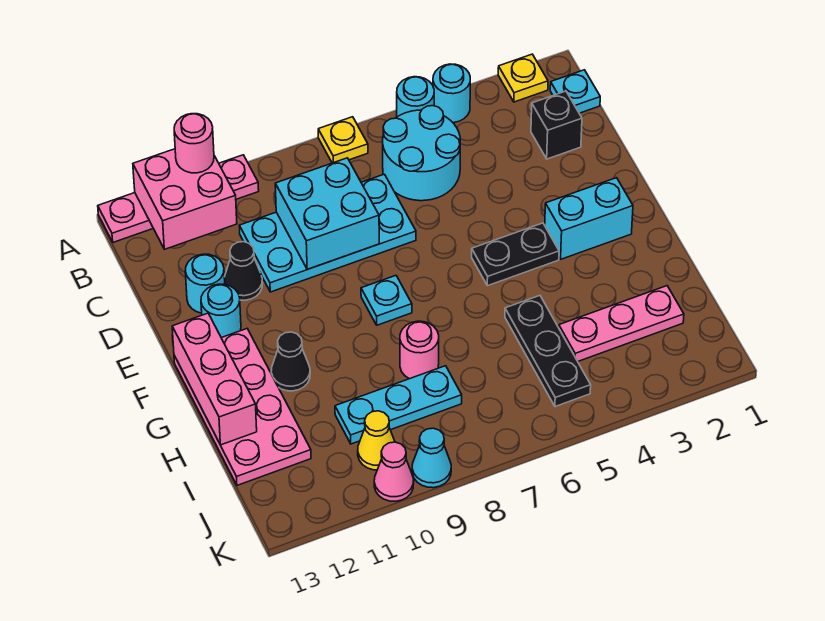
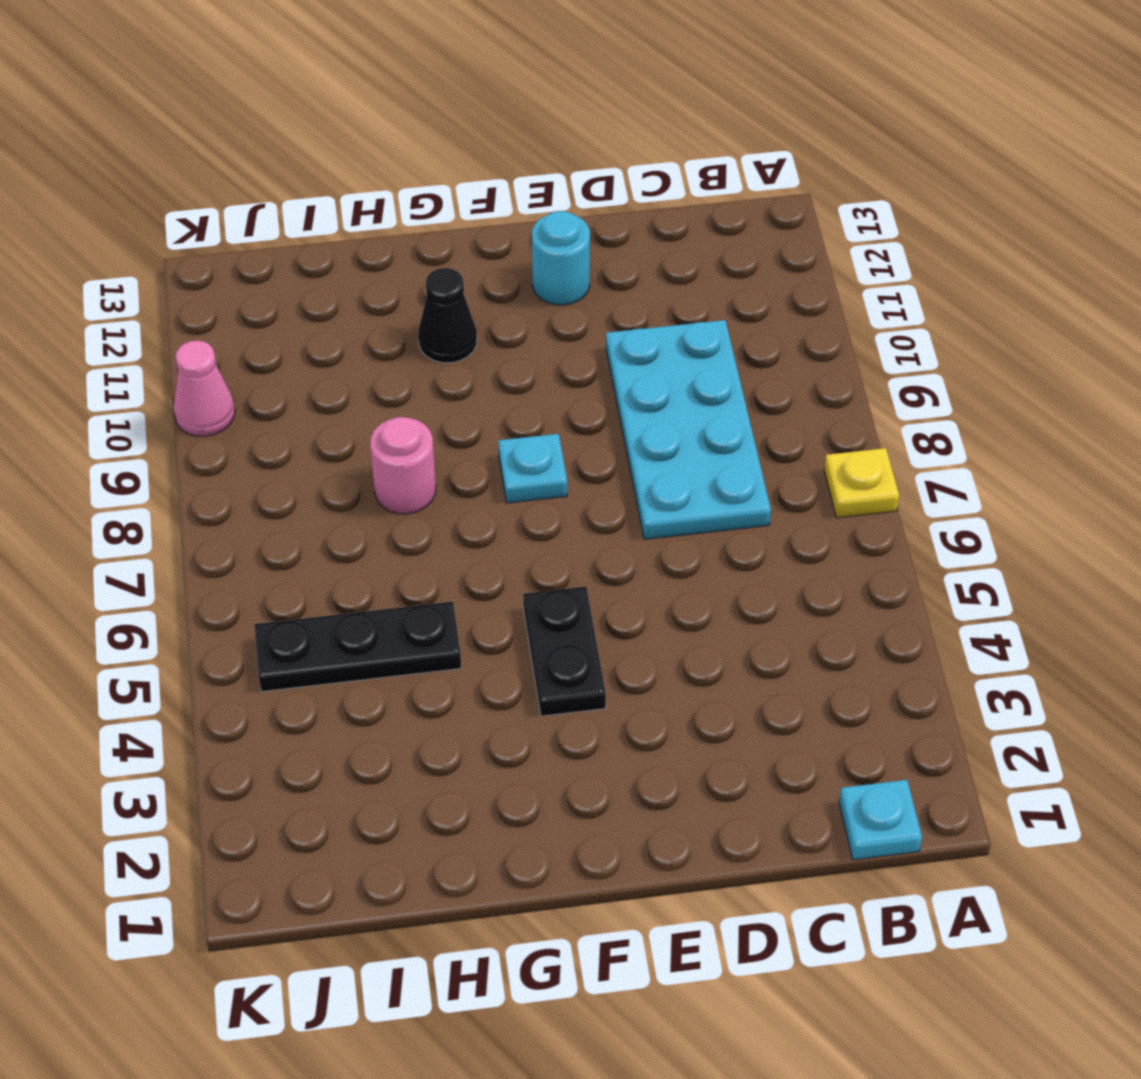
none -> yellow plate A2 level 1
none -> cyan round brick A4 level 1
none -> cyan round brick A5 level 1

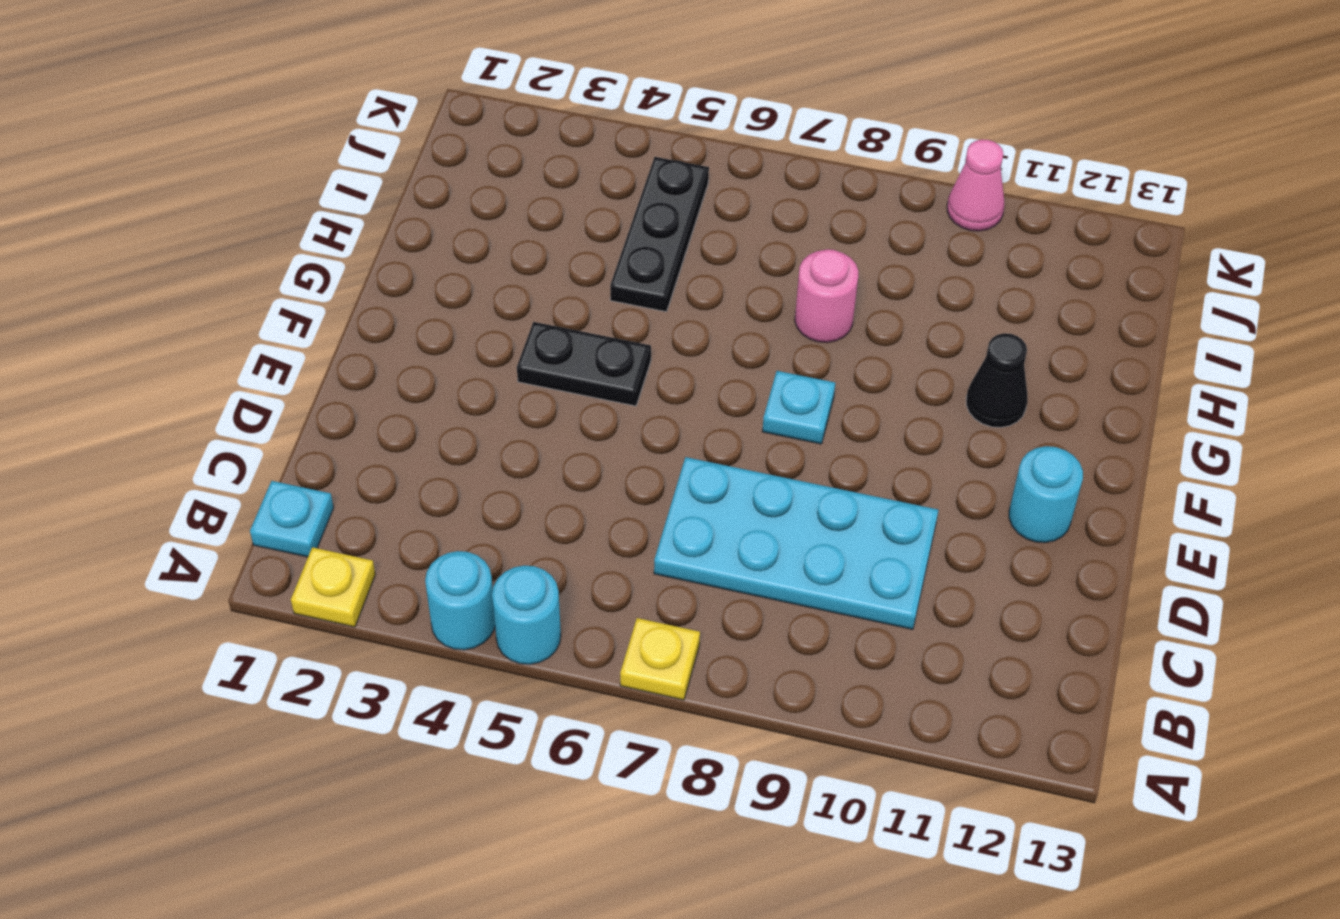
none -> pink plate A10:A13 level 1
none -> cyan round brick B5:C6 level 1
none -> black brick C2 level 1

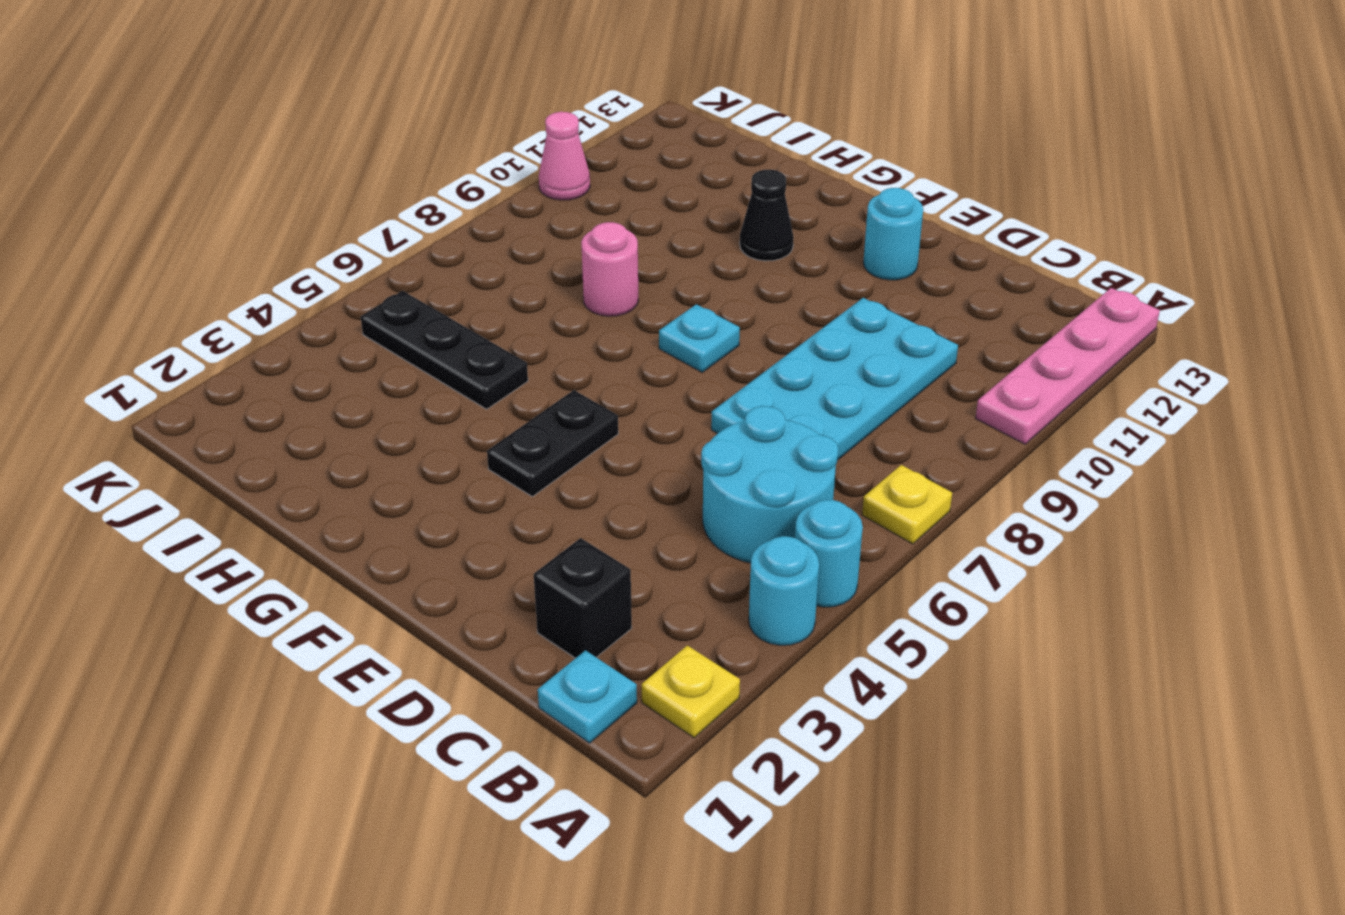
none -> black cone D11 level 1
none -> cyan round brick D12 level 1
none -> cyan brick F2:F3 level 1

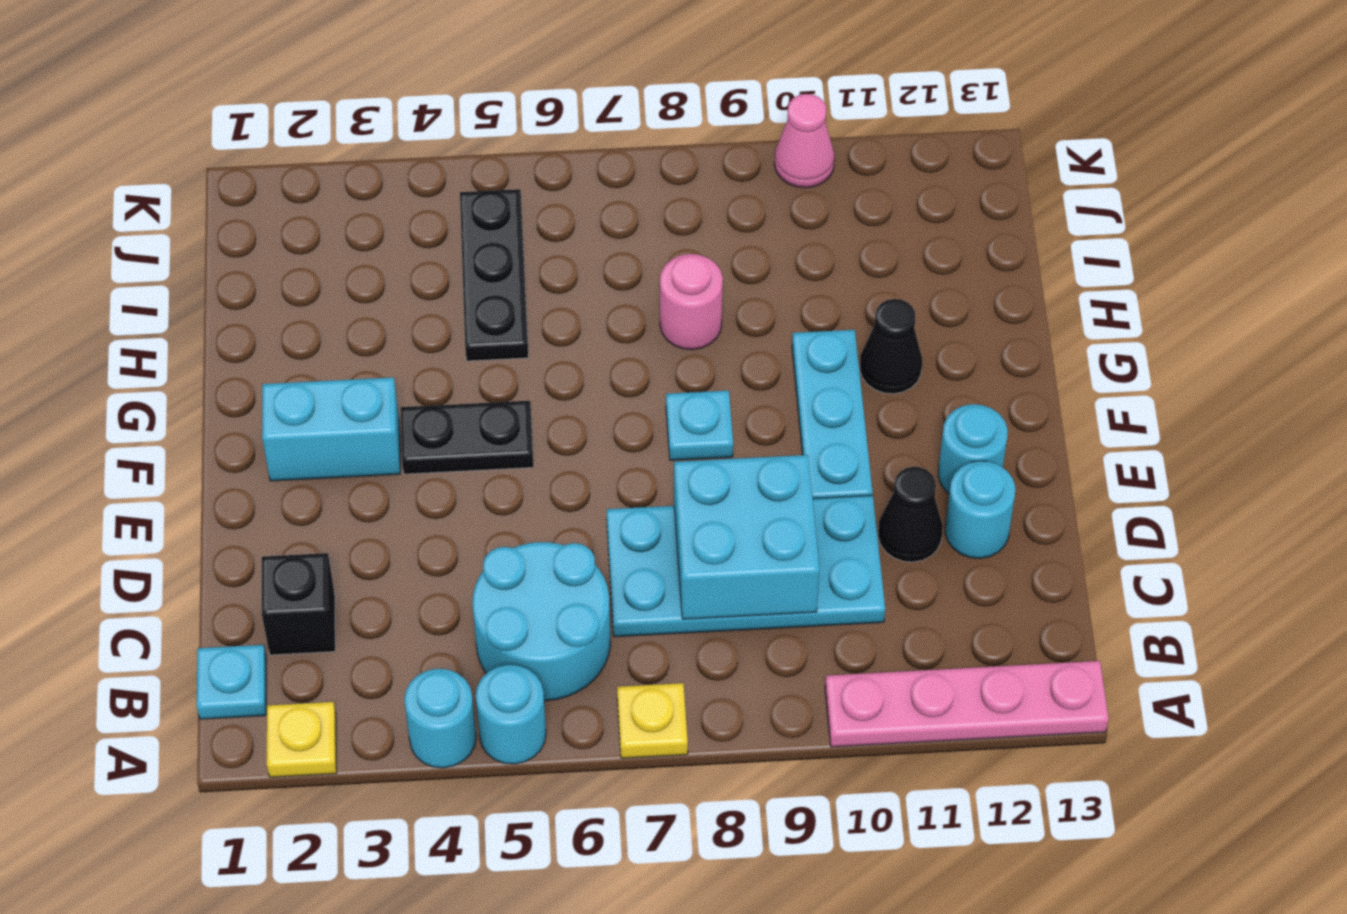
cyan plate E10:G10 level 1 -> cyan plate I8:I10 level 1
none -> pink plate F12:I13 level 1
none -> pink plate I2:I4 level 1
none -> yellow cone J10 level 1

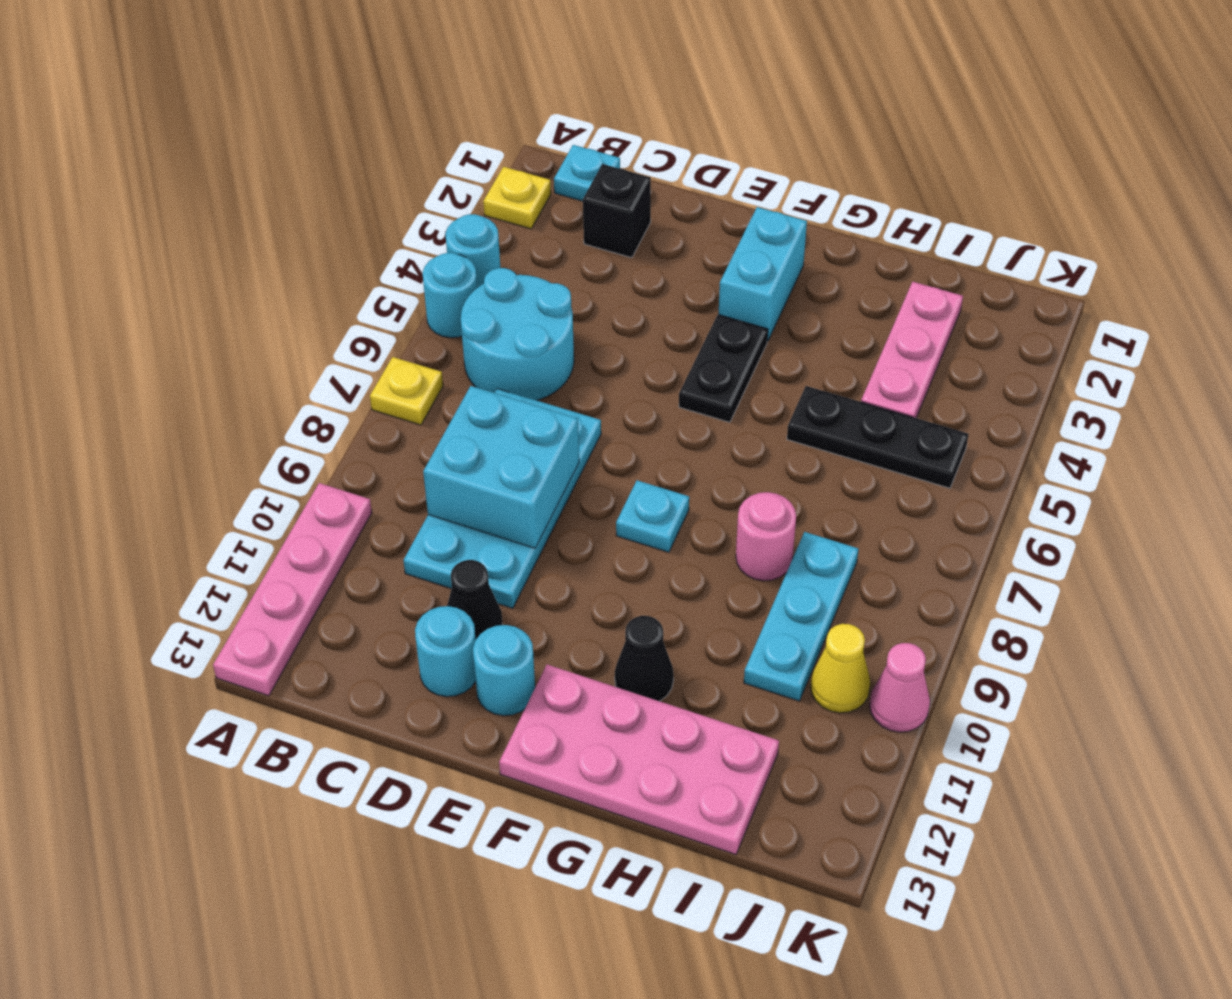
none -> cyan cone K9 level 1
none -> pink brick A11:B12 level 2
none -> pink brick F13:H13 level 2

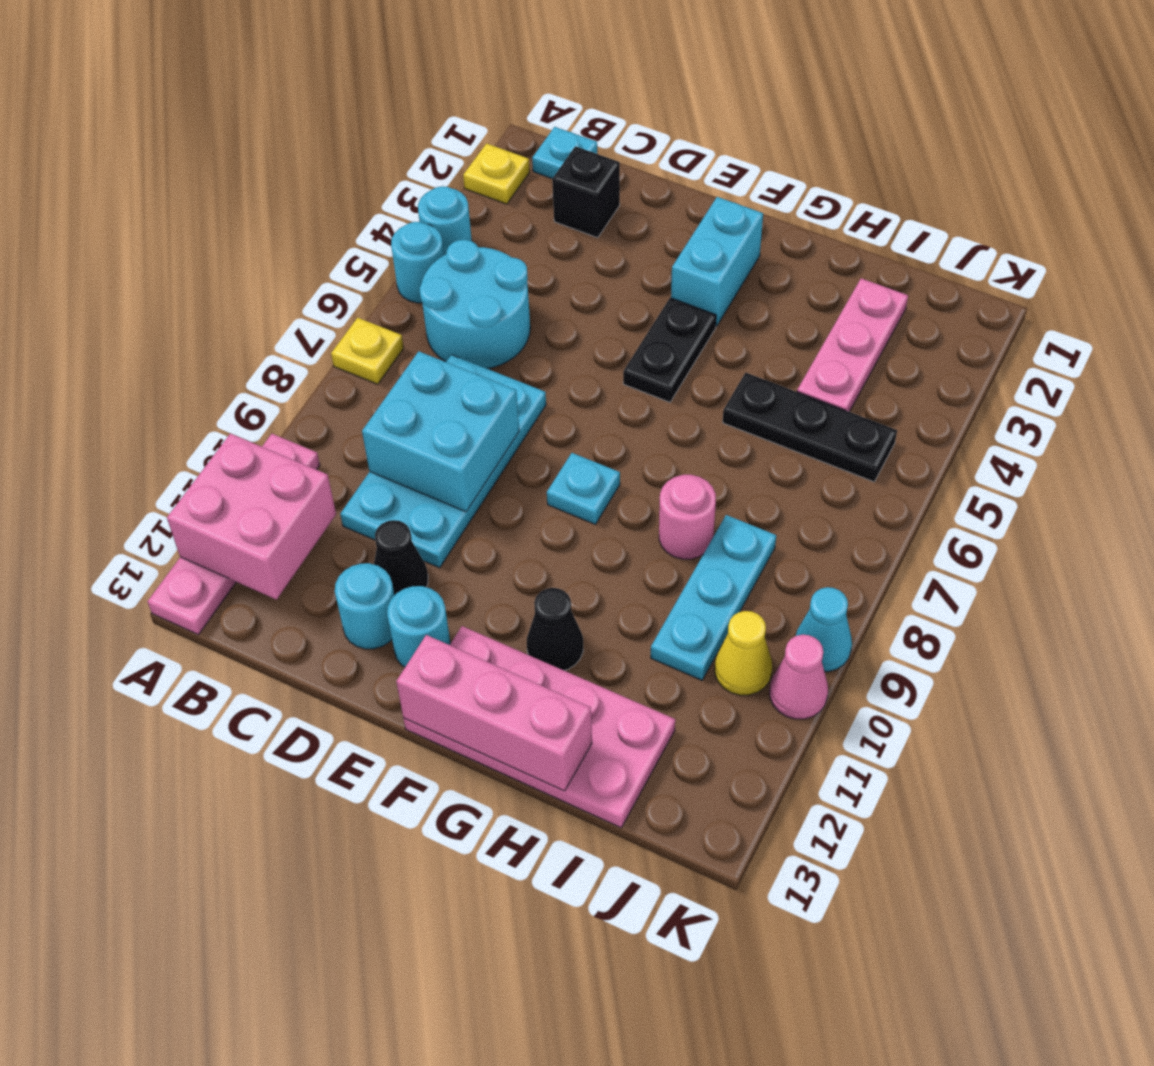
none -> pink round brick A11 level 3

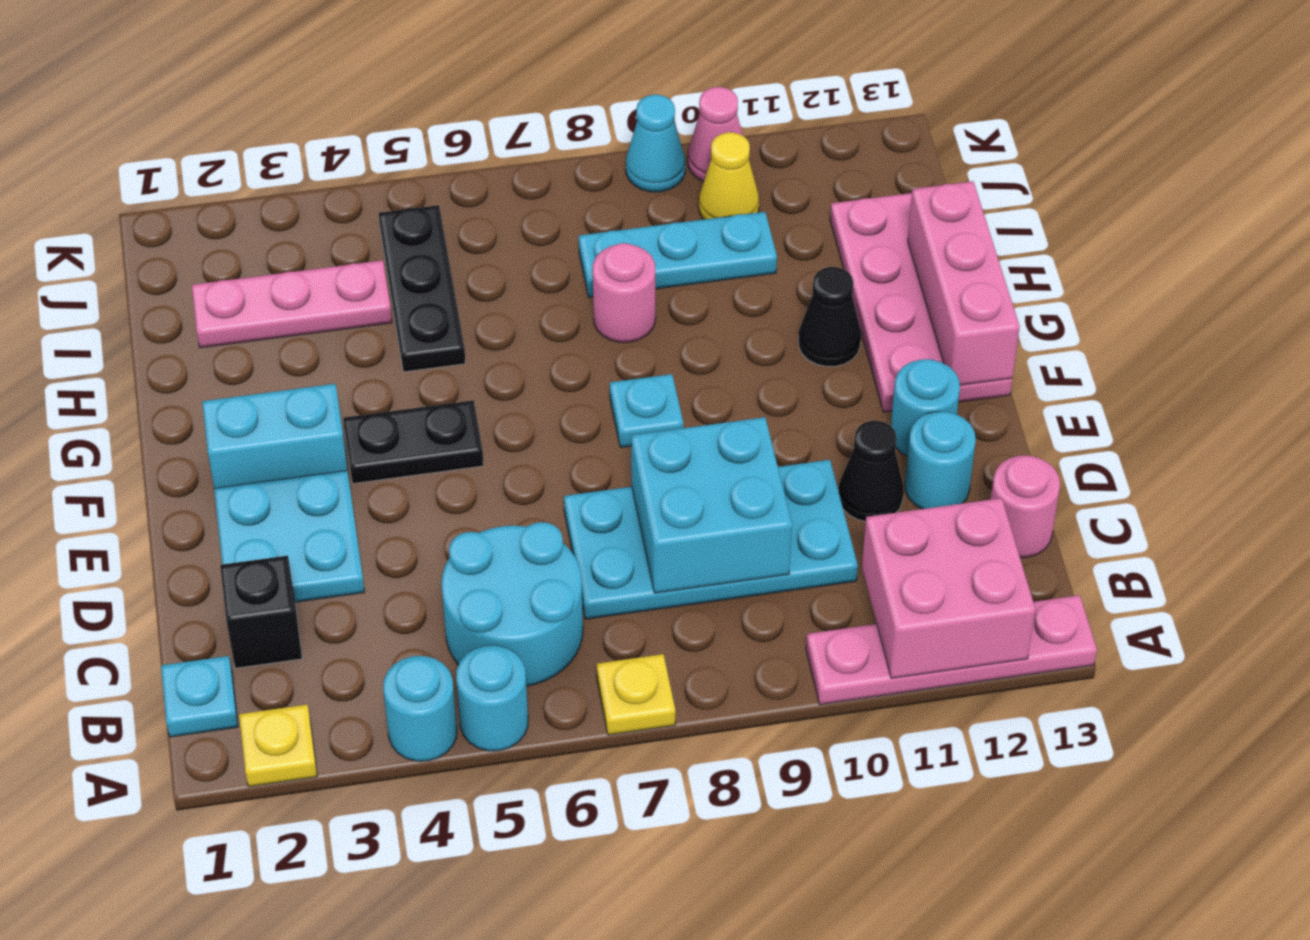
pink round brick C13 level 1 -> pink round brick A11 level 3
cyan plate D2:E3 level 1 -> none

